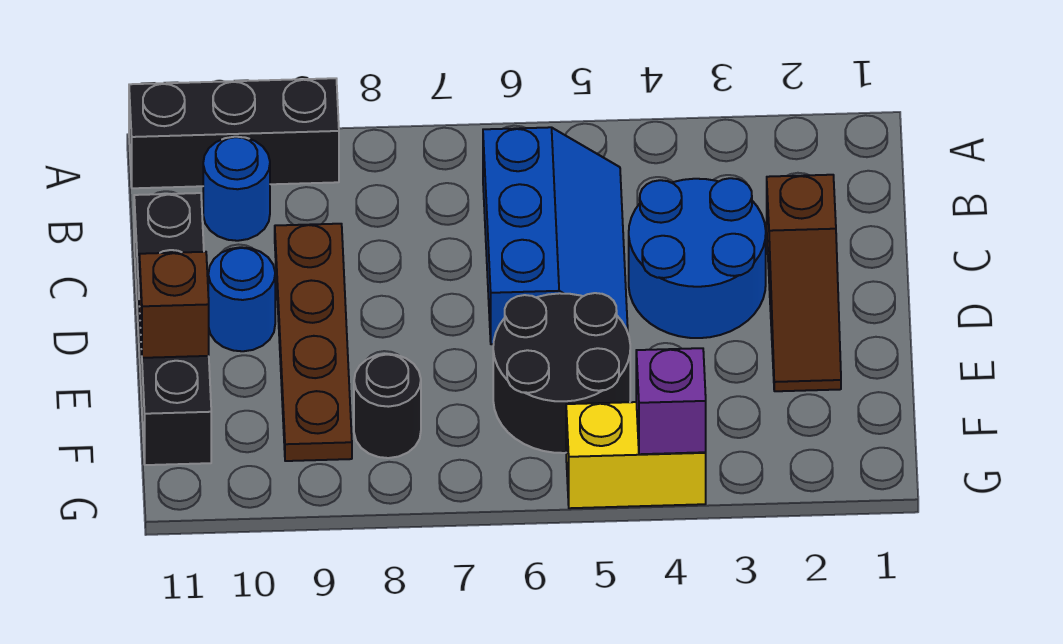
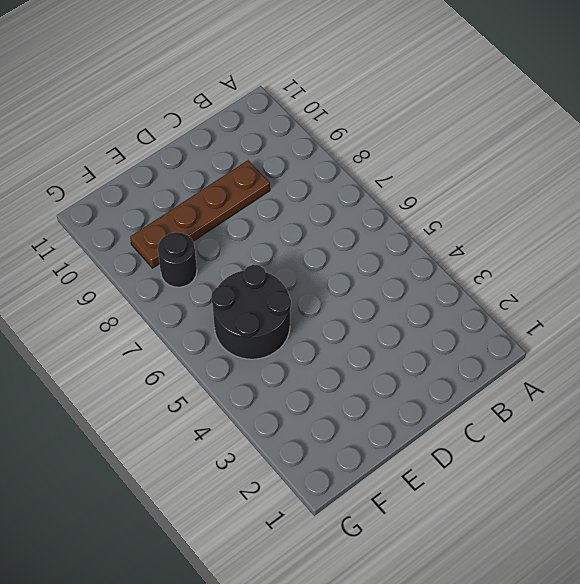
none -> black brick A9:A11 level 1
none -> blue slope B5:D6 level 1 top 6
none -> blue round brick B10 level 1

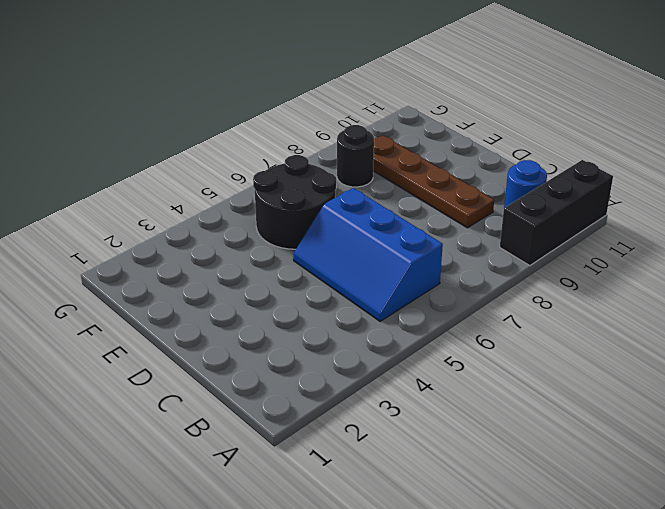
none -> brown slope C2:E2 level 1 top C
none -> blue round brick C3:D4 level 1
none -> black brick C11:F11 level 1

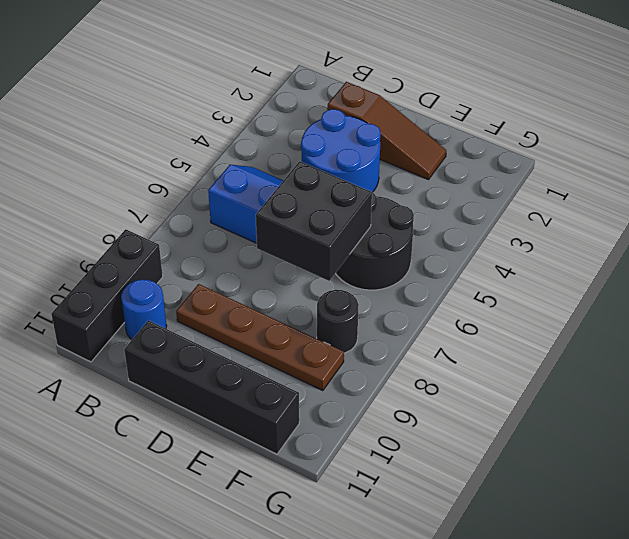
black brick D6:E7 level 2 -> none
none -> blue round brick D10 level 1
none -> yellow brick G4:G5 level 1
none -> brown brick E11 level 2

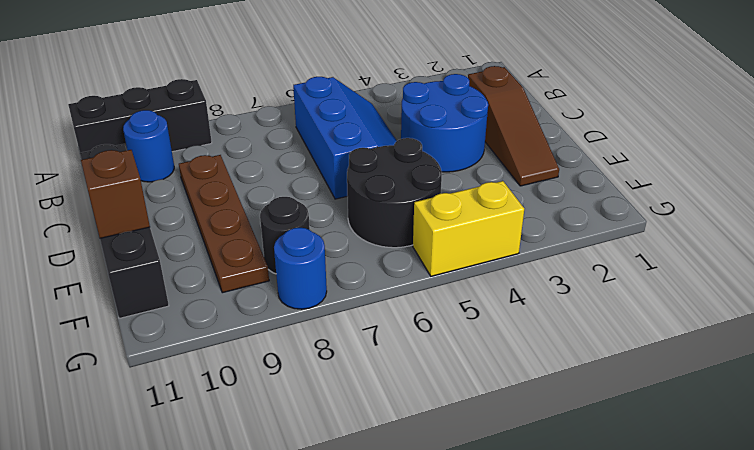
blue round brick G8 level 1 -> blue round brick D10 level 1
none -> purple brick G4 level 2

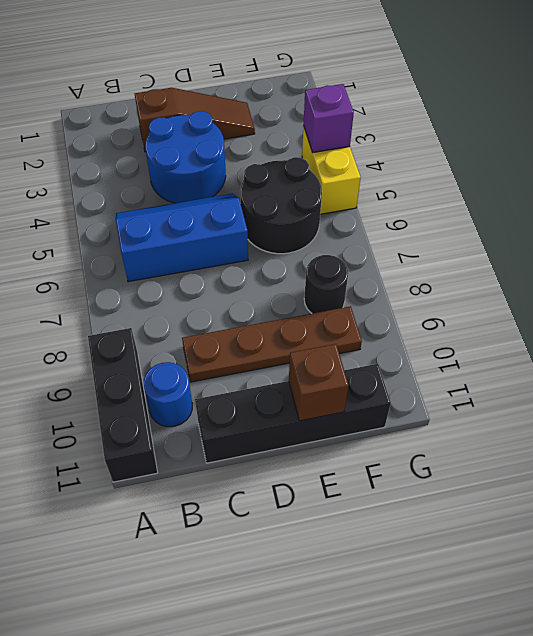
none -> blue round brick D10 level 1

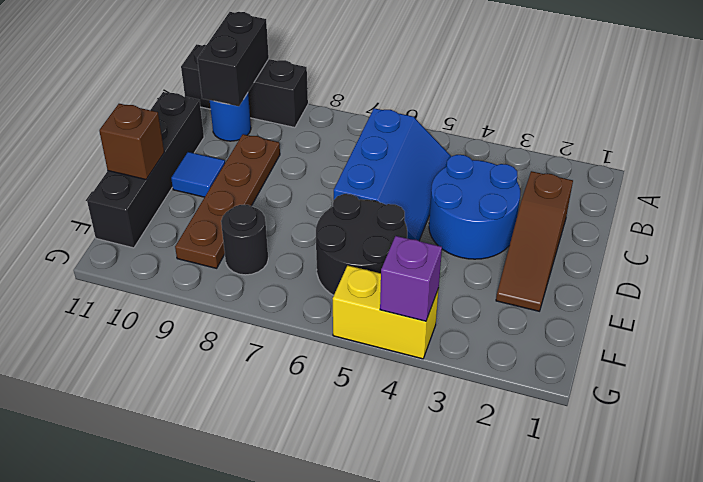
black brick A10:B10 level 2 -> none
blue tile D10 level 1 -> blue round brick D10 level 1

